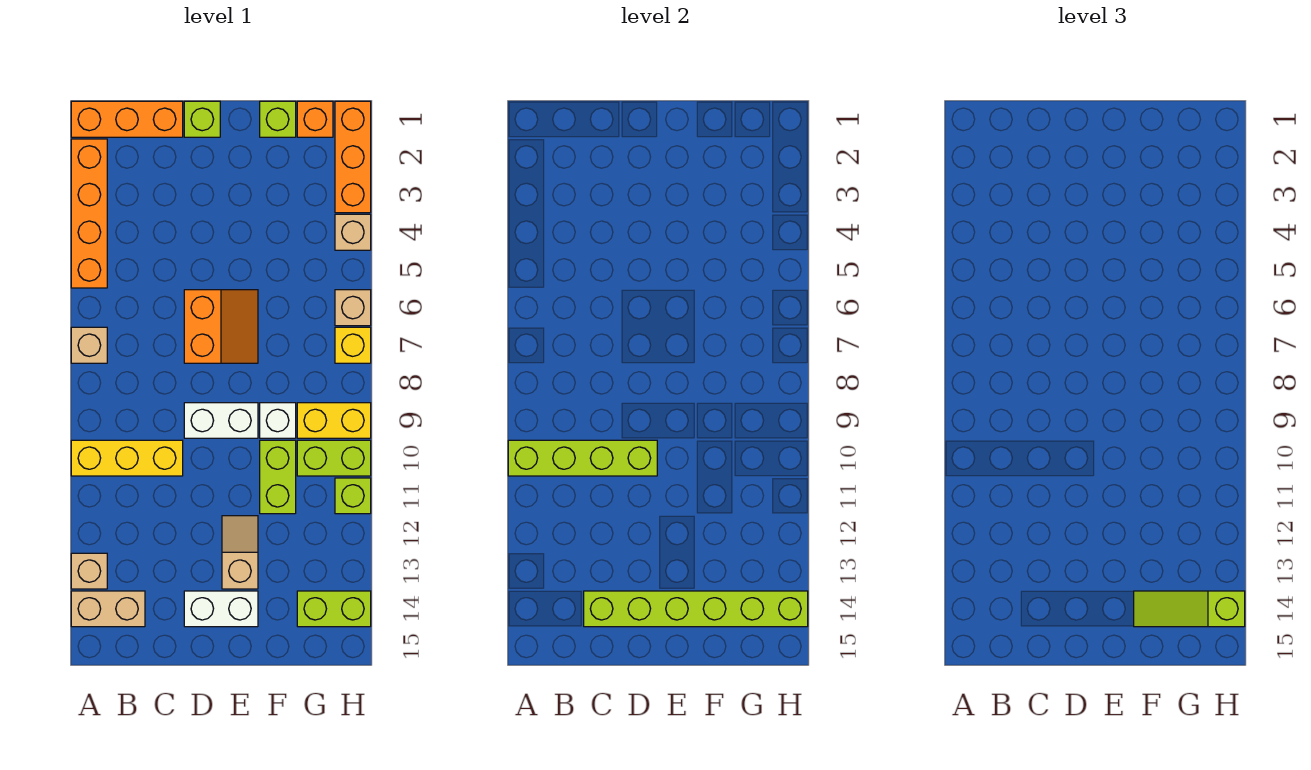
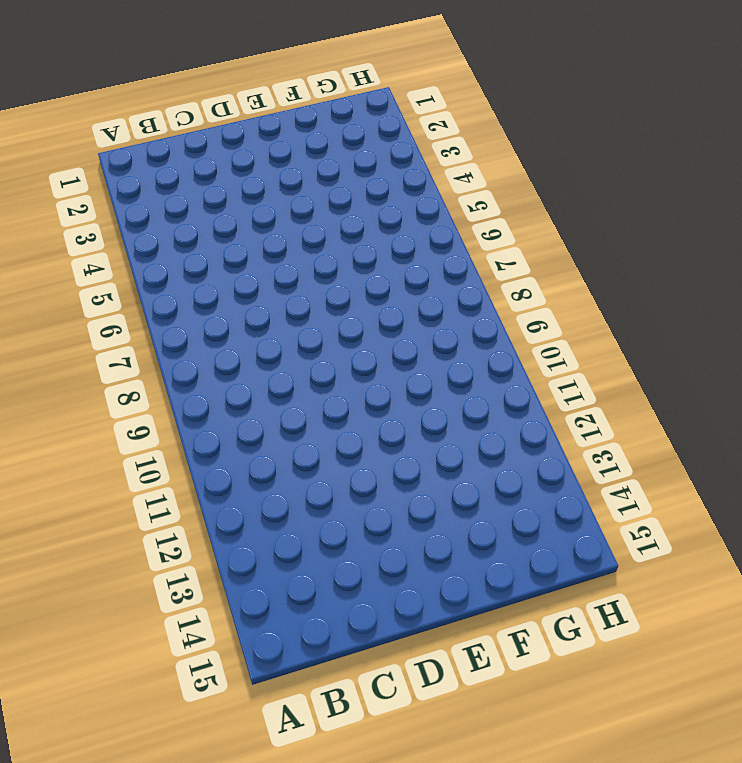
none -> orange brick A1:C1 level 1
none -> orange brick A2:A5 level 1
none -> tan brick A7 level 1

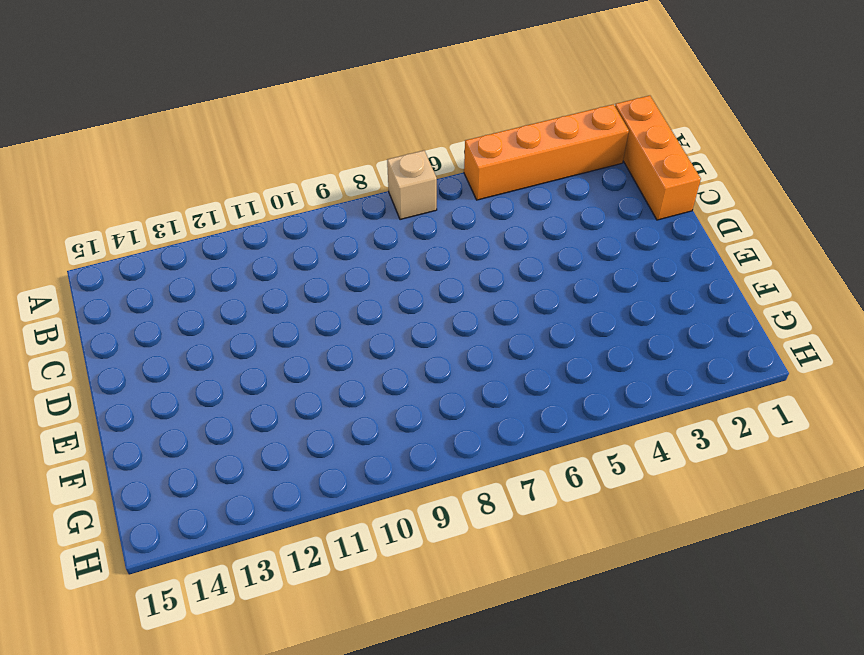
none -> yellow brick A10:C10 level 1
none -> tan brick A13 level 1
none -> tan brick A14:B14 level 1

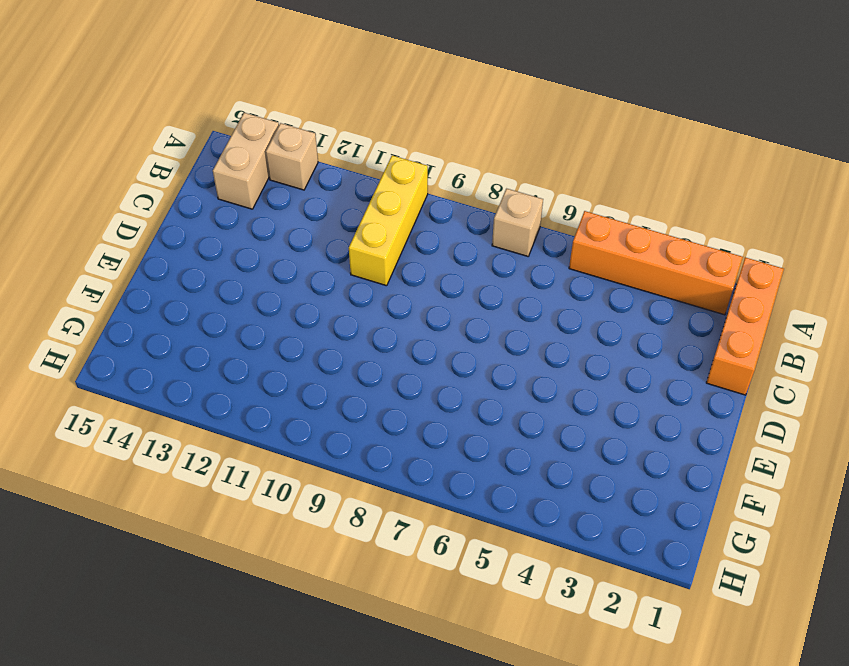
none -> lime brick D1 level 1
none -> orange slope D6:E7 level 1 top D
none -> white brick D9:E9 level 1

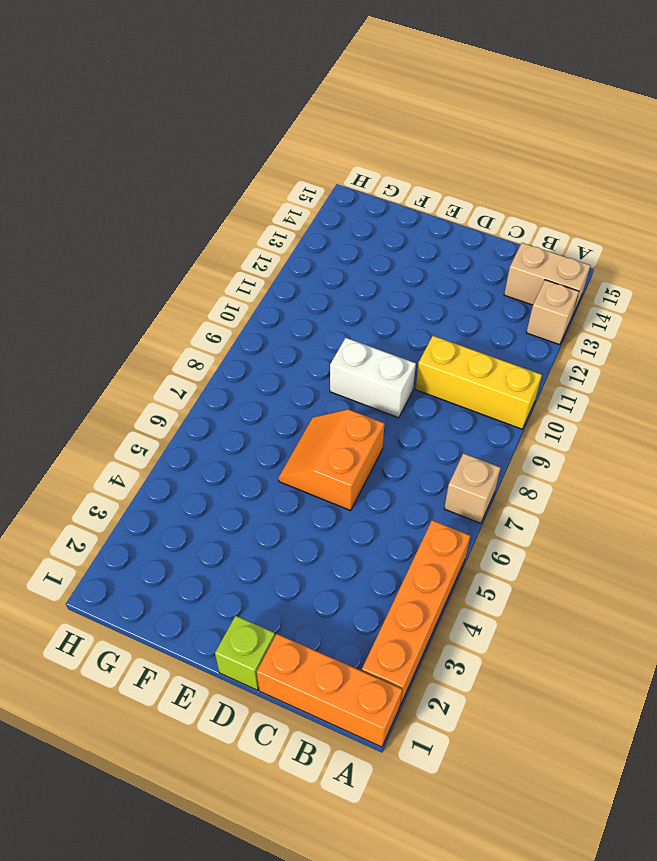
none -> white brick D14:E14 level 1
none -> tan slope E12:E13 level 1 top 13
none -> lime brick F1 level 1

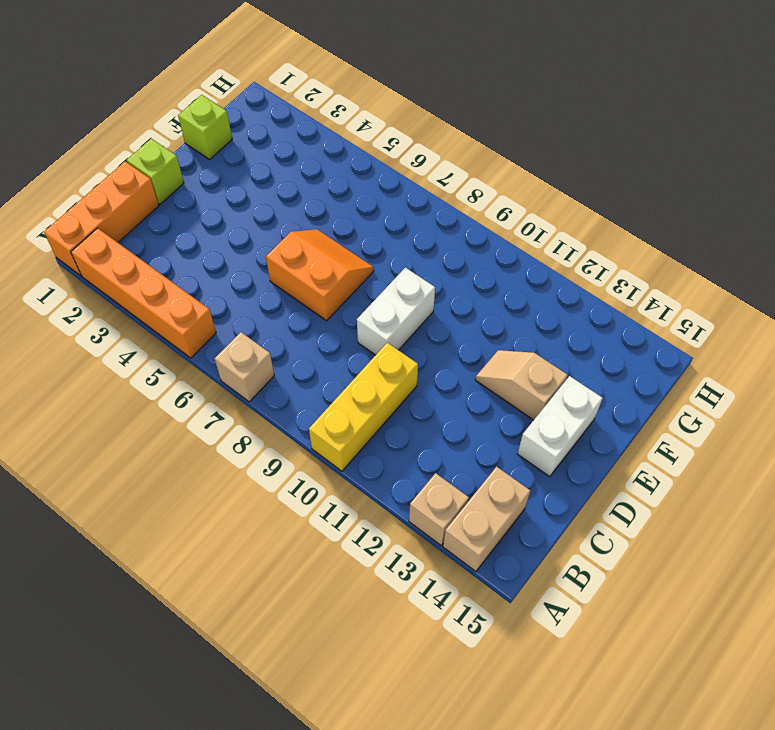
none -> white brick F9 level 1
none -> lime brick F10:F11 level 1
none -> orange brick G1 level 1

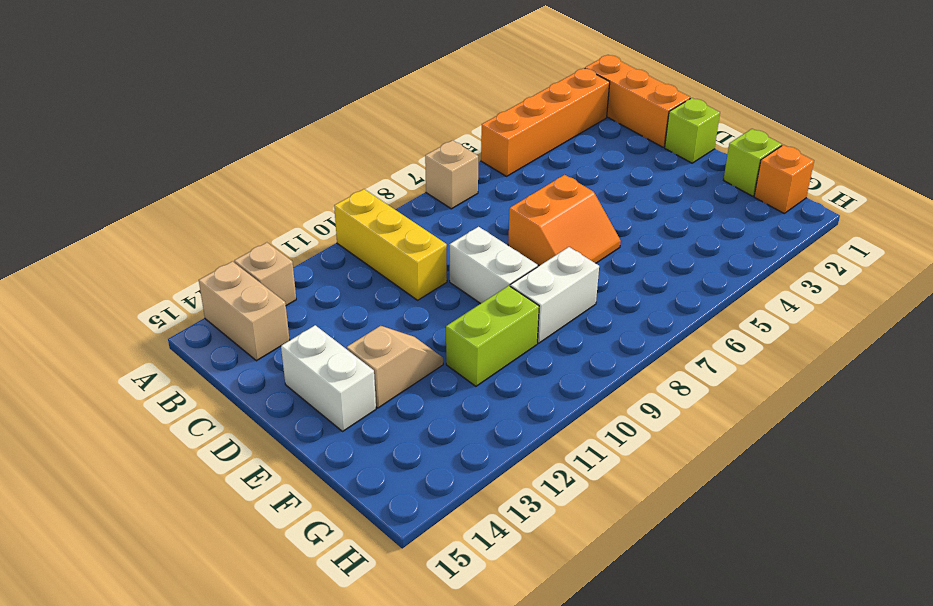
white brick F8:F9 level 1 -> white brick F9 level 1
none -> yellow brick G9:H9 level 1
none -> lime brick G10:H10 level 1
none -> lime brick G14:H14 level 1

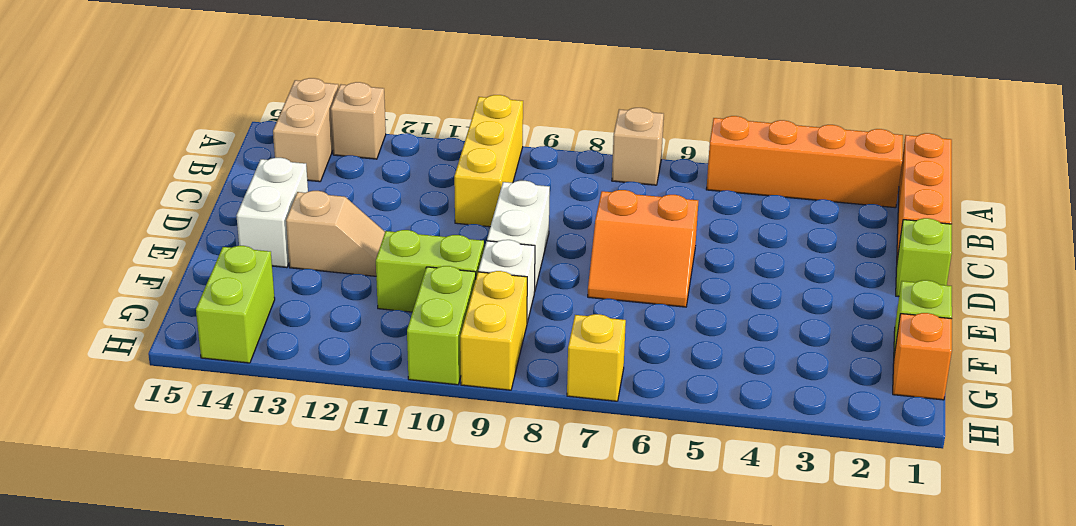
none -> orange brick H1:H3 level 1
none -> tan brick H4 level 1
none -> tan brick H6 level 1

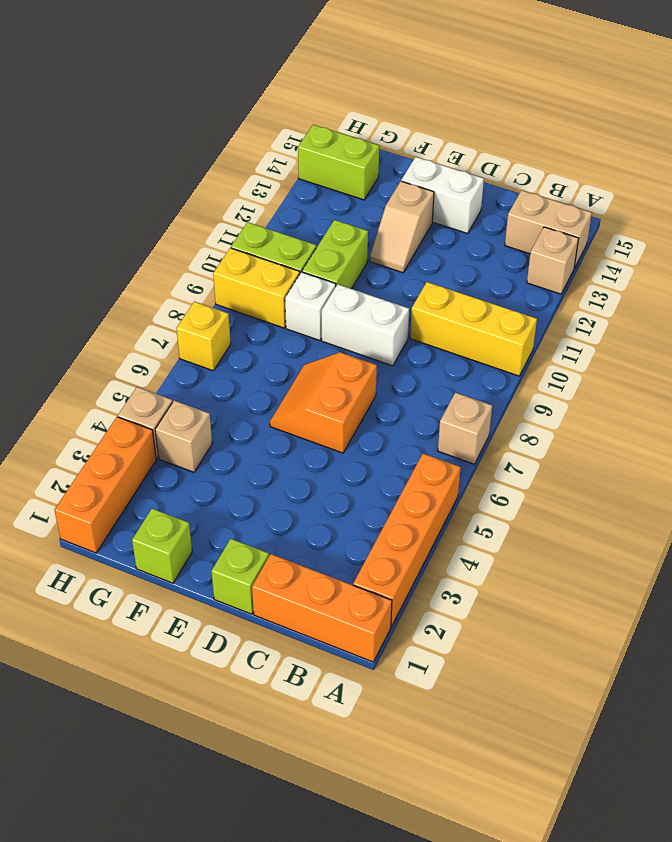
tan brick G4 level 1 -> tan brick H6 level 1
none -> orange brick G1 level 1
none -> lime brick H11 level 1
none -> lime brick A10:D10 level 2

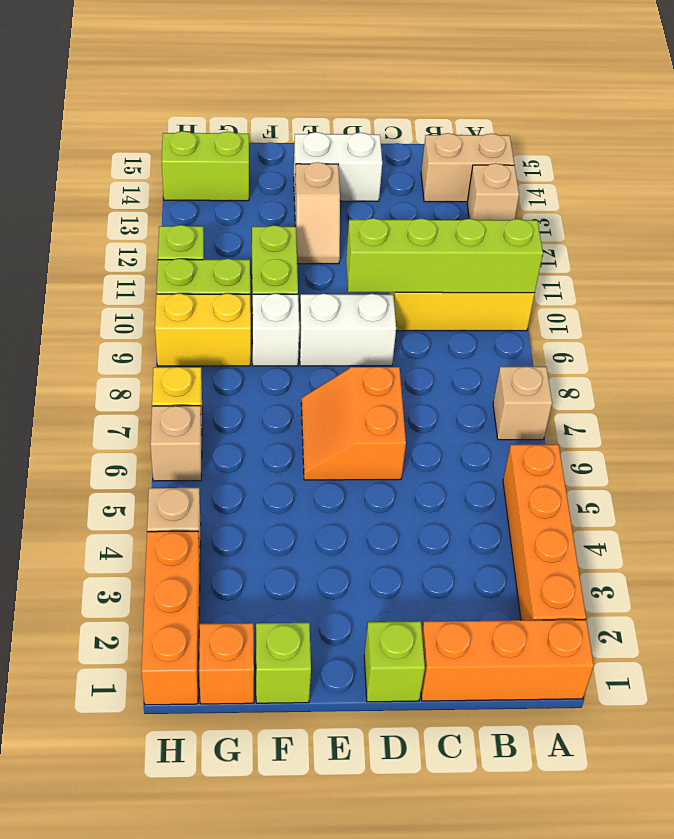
none -> lime brick C14:H14 level 2
none -> lime slope F14:H14 level 3 top H

